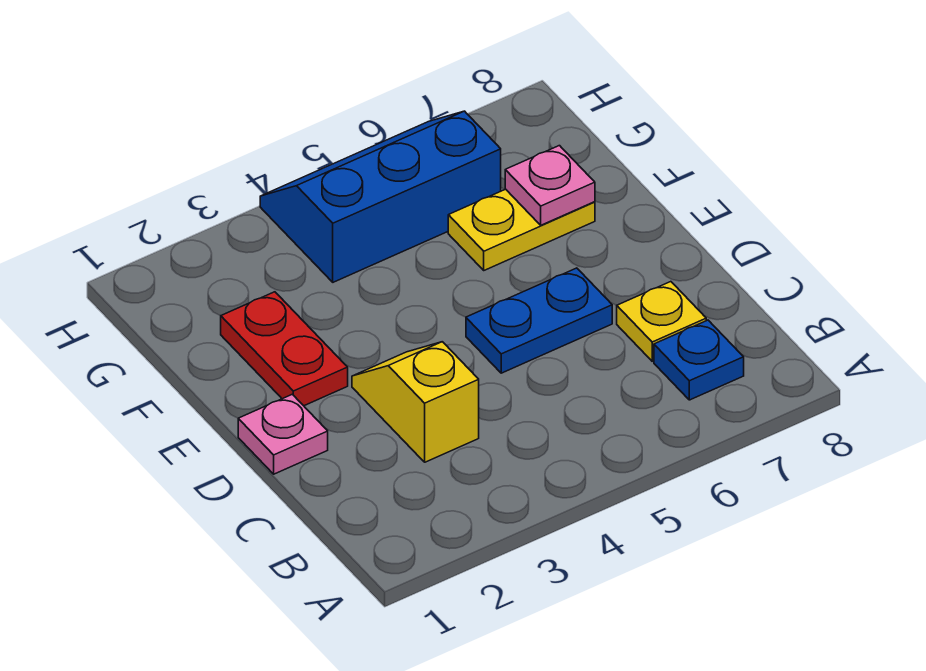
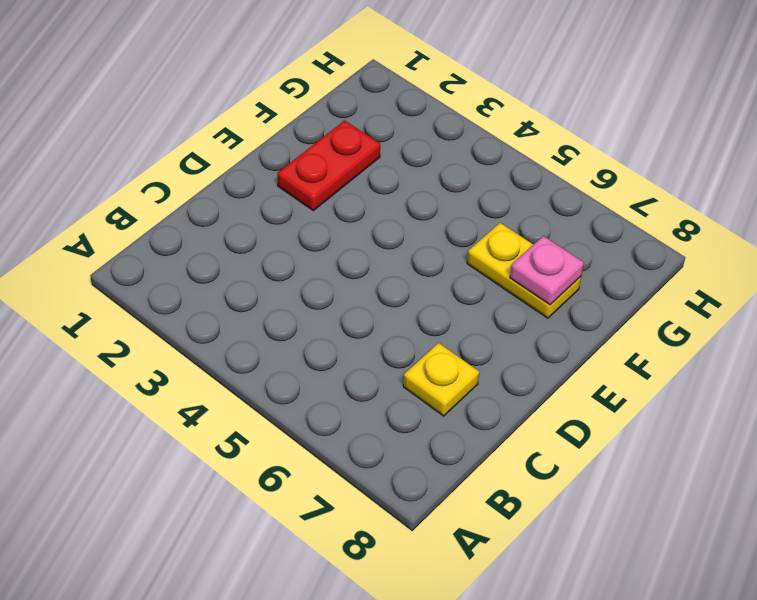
none -> blue plate B7 level 1
none -> yellow slope C3:D3 level 1 top C

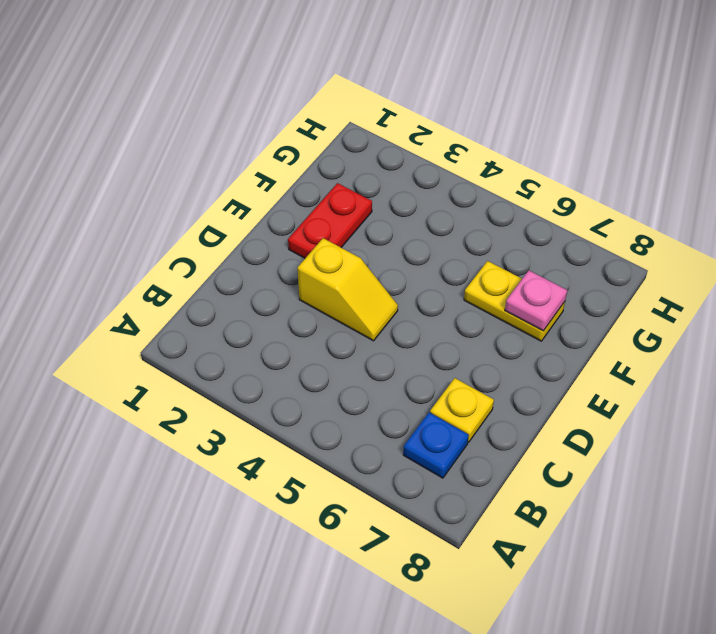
yellow slope D3:D4 level 1 top 3 -> yellow slope C3:D3 level 1 top C
none -> pink plate D1 level 1
none -> blue plate D5:D6 level 1

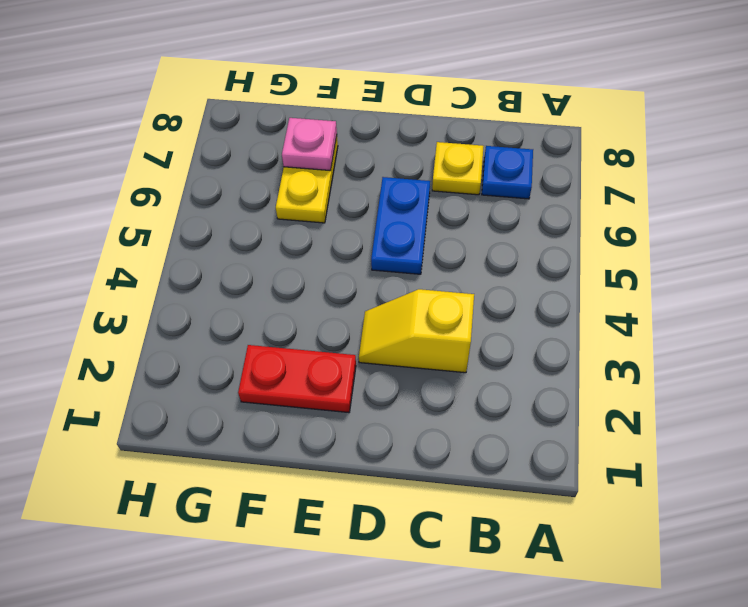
none -> pink plate D1 level 1
none -> blue slope G4:H6 level 1 top G

